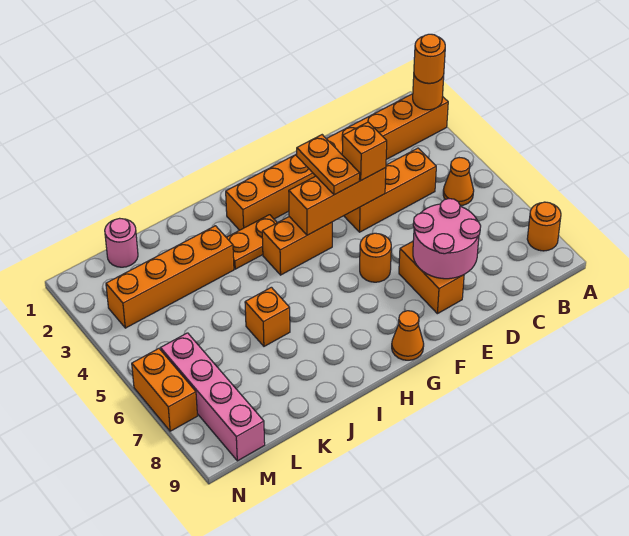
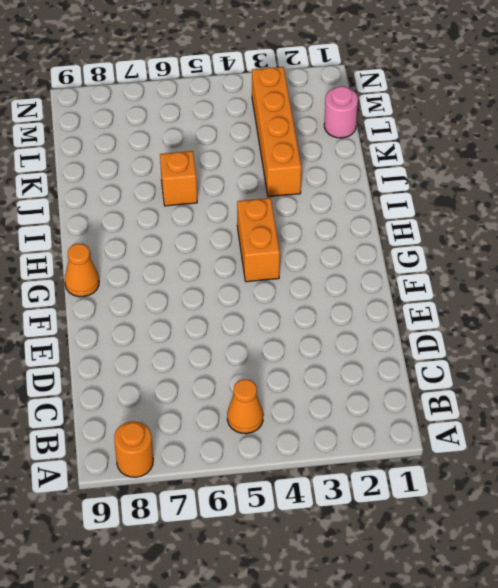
none -> orange brick A2:H2 level 1
none -> orange brick C4:E4 level 1
none -> orange brick E7:E8 level 1

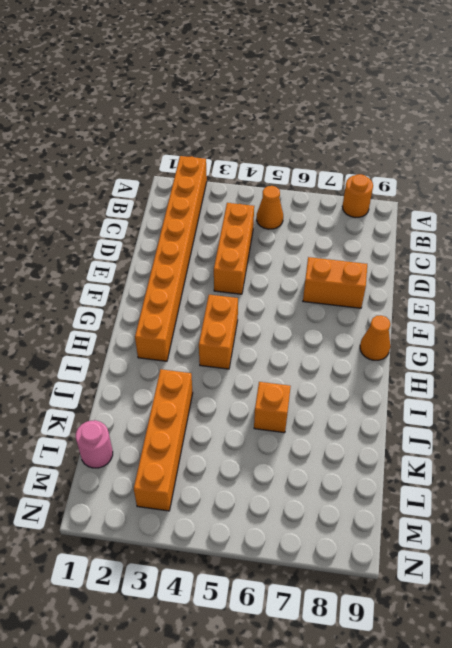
none -> orange round brick F6 level 1
none -> orange plate H3:I3 level 1
none -> pink brick M6:M9 level 1

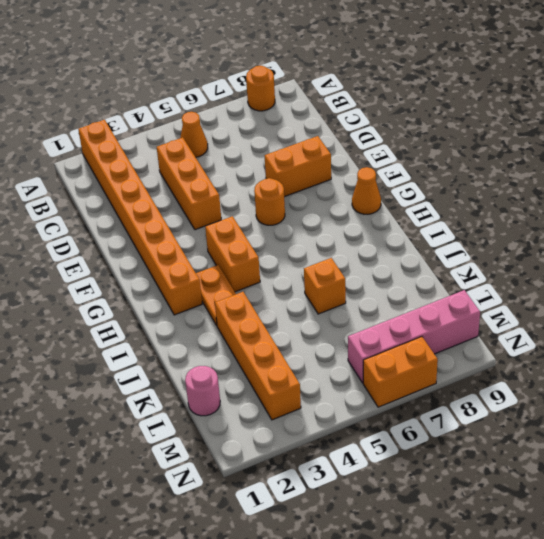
none -> orange round brick A2 level 2
none -> pink round brick D7:E8 level 2
none -> orange brick E4:G4 level 2

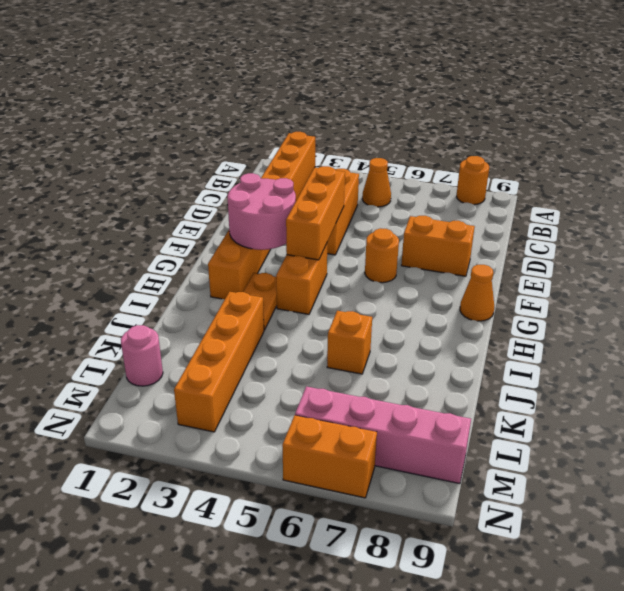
pink round brick F2:G3 level 2 -> pink round brick D7:E8 level 2
none -> orange round brick A2 level 2
none -> orange round brick A2 level 3
none -> orange brick E4 level 3

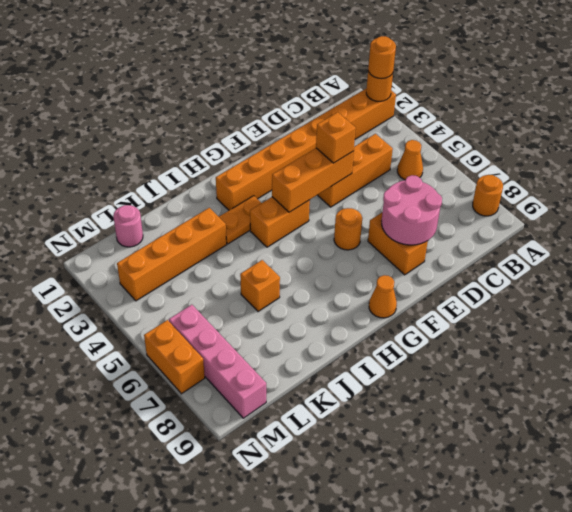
none -> orange plate F3:F4 level 3

